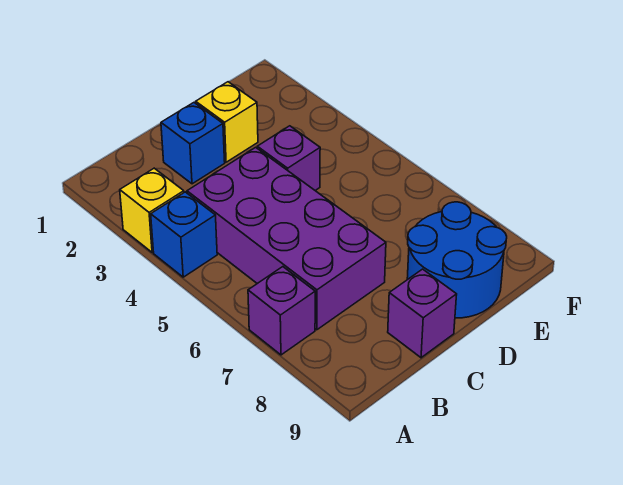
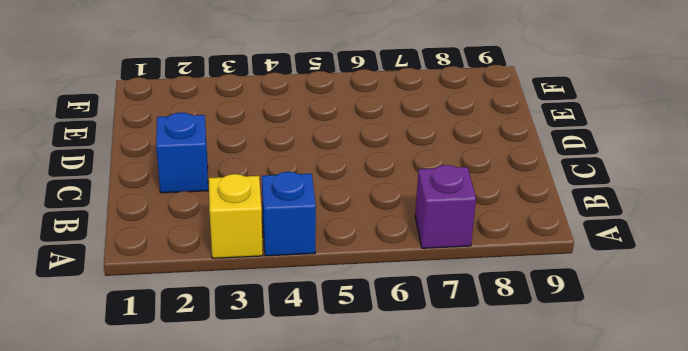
none -> purple brick B4:C7 level 1
none -> purple brick C9 level 1

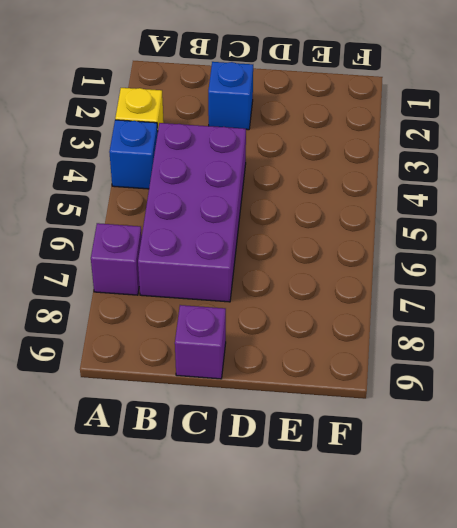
none -> yellow brick D2 level 1
none -> purple brick D4 level 1

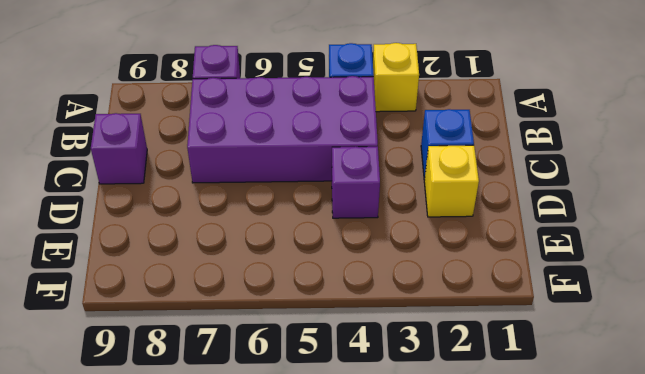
none -> blue round brick D8:E9 level 1

